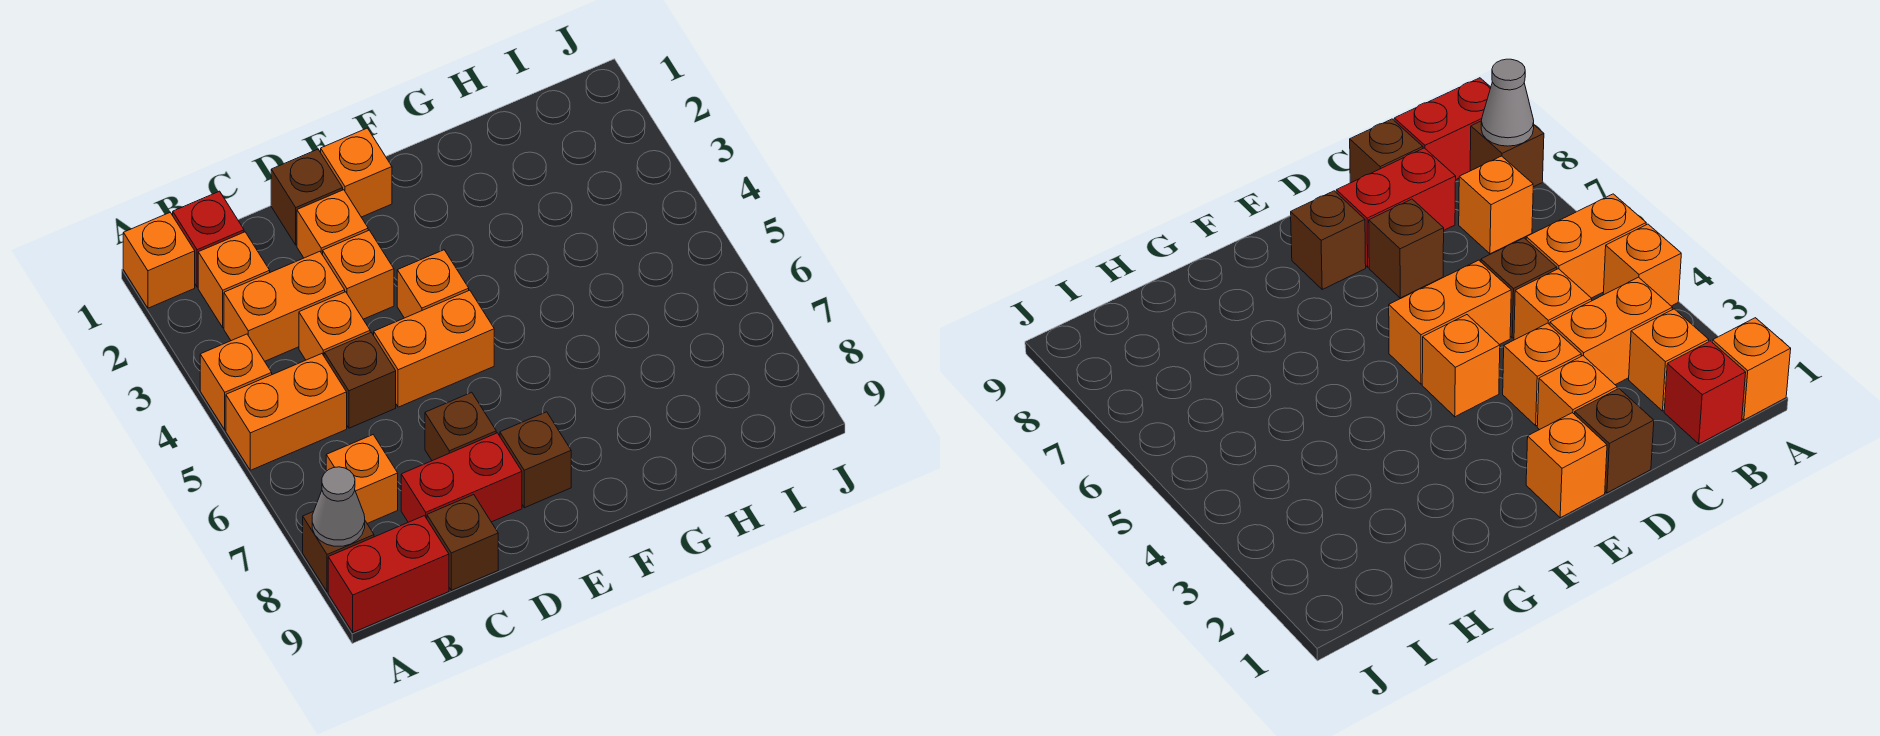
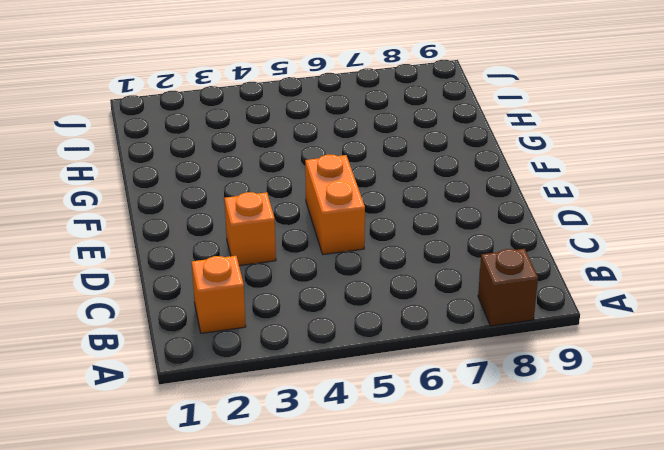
none -> orange brick A1 level 1
none -> orange brick A4 level 1
none -> orange brick A5:B5 level 1

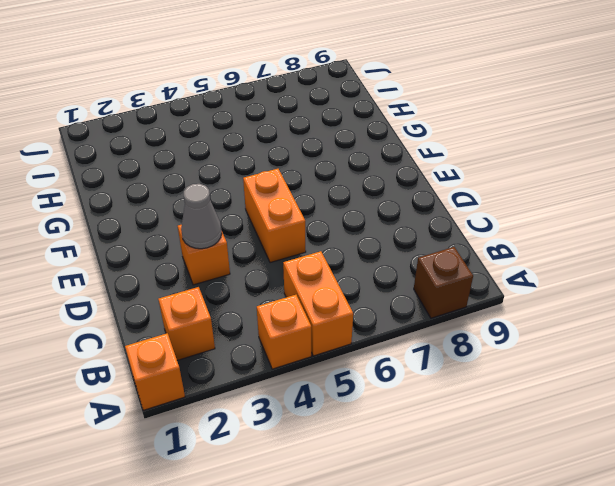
grey cone D3 level 2 -> grey cone A8 level 2
none -> red brick A9:B9 level 1
none -> red brick B1 level 1
none -> orange brick B3:C3 level 1

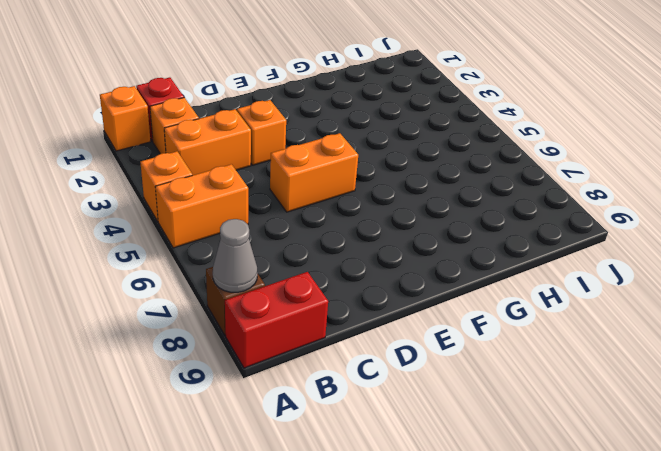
none -> orange brick B7 level 1
none -> orange brick C4 level 1
none -> brown brick C5 level 1

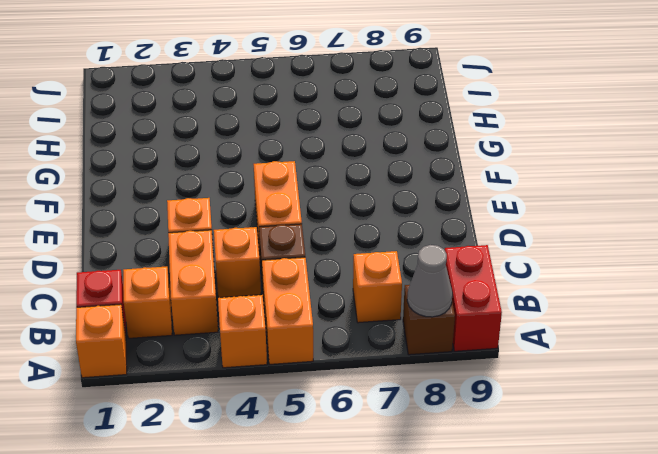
none -> red brick C8:D8 level 1
none -> brown brick C9 level 1
none -> brown brick D1 level 1

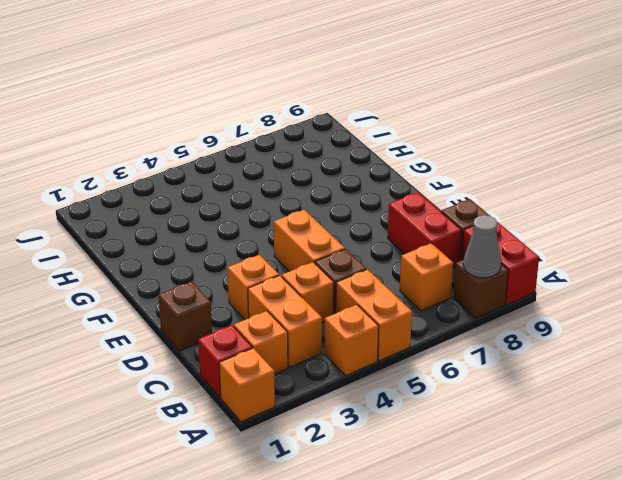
none -> orange brick D2 level 1
none -> brown brick D7 level 1
none -> orange brick E1 level 1

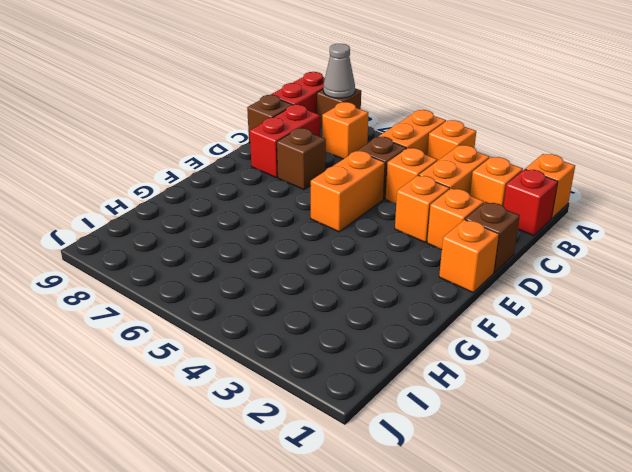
none -> orange brick E4 level 1
none -> brown brick E8 level 1

